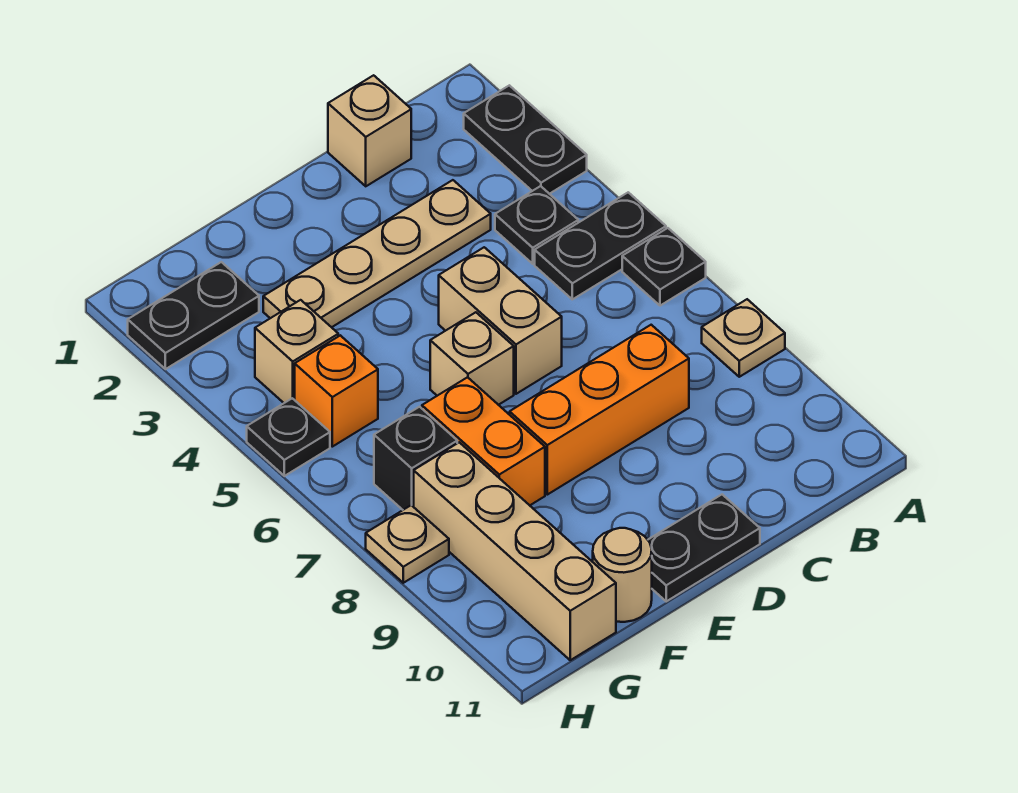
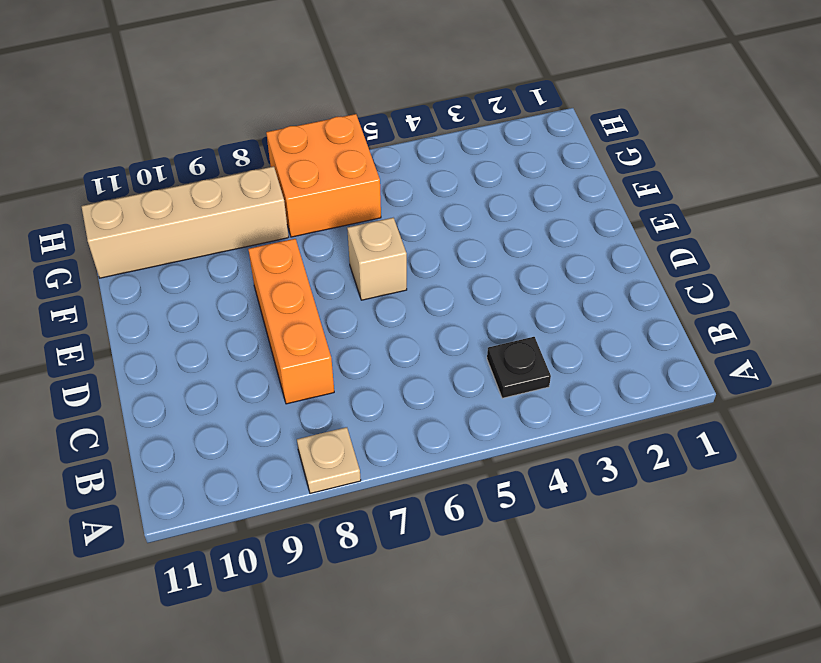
orange brick G6:H7 level 1 -> black brick G7 level 1
none -> black plate A2:A3 level 1
none -> black plate A5:B5 level 1
none -> black plate A6 level 1

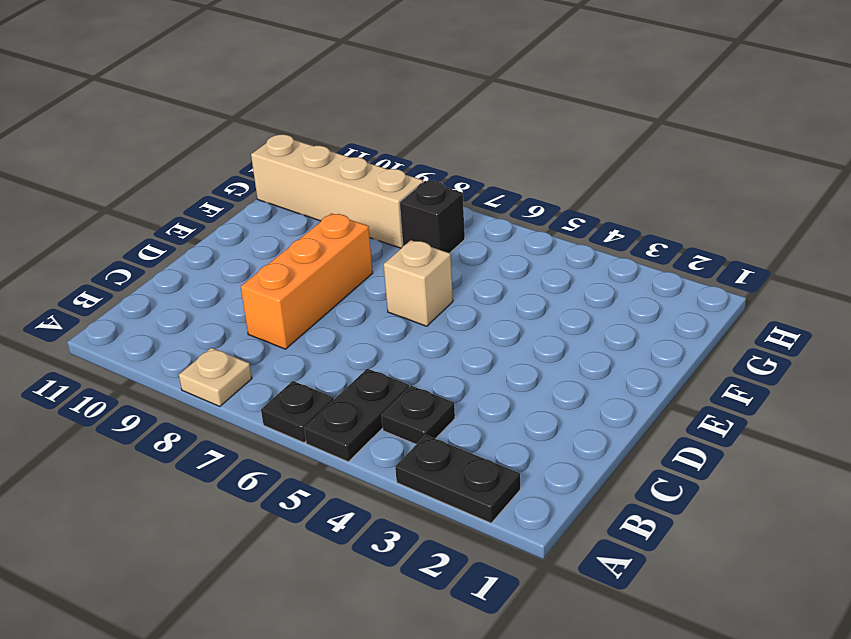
none -> tan brick C1 level 1
none -> tan plate C3:F3 level 1
none -> tan brick D5:D6 level 1

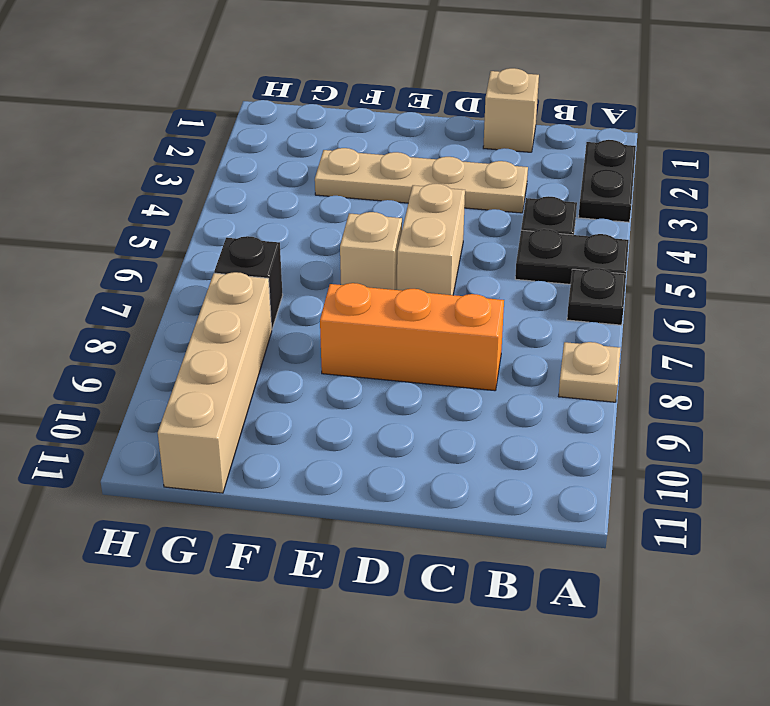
none -> black plate D11:E11 level 1
none -> orange brick F7:F8 level 1
none -> tan round brick F11 level 1

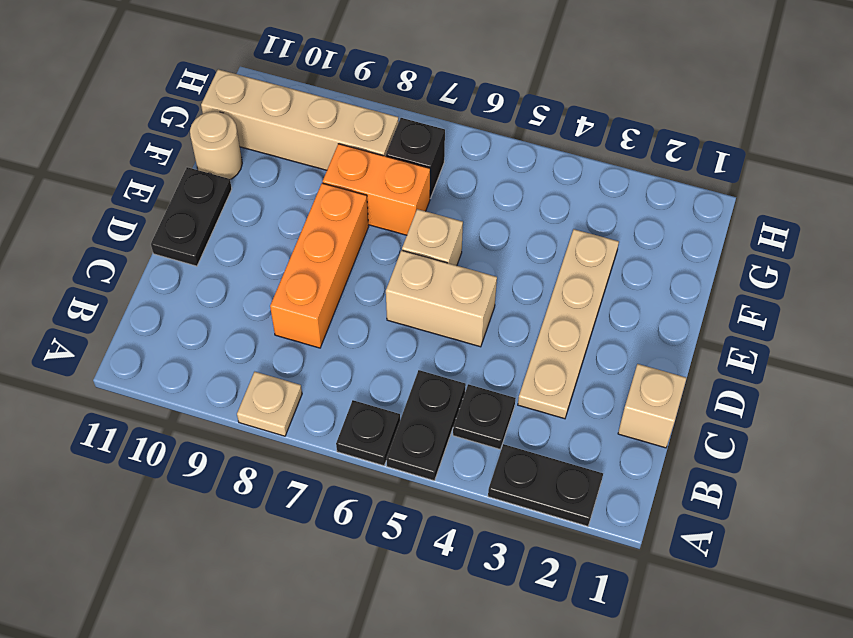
none -> black plate G2:H2 level 1
none -> tan brick G4 level 1
none -> orange brick G5 level 1

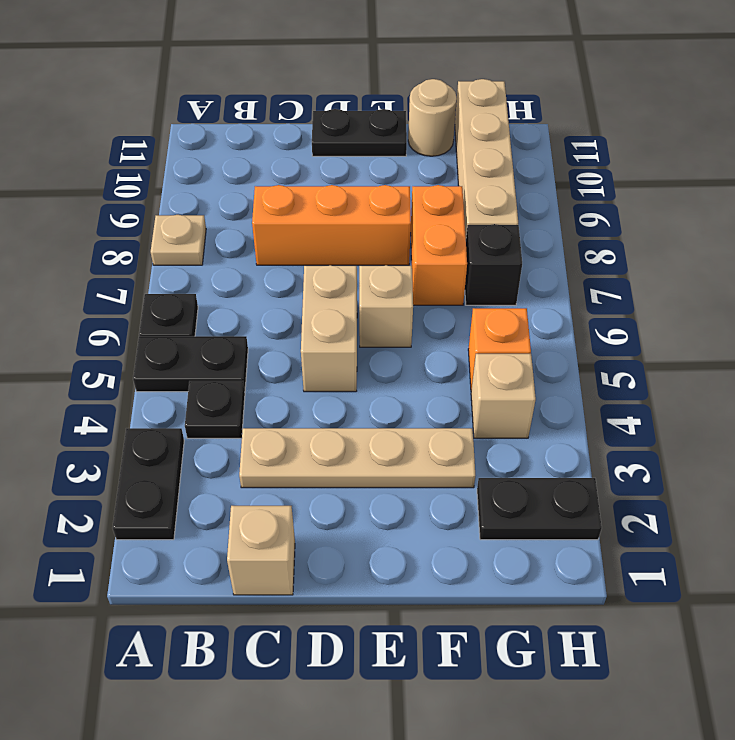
none -> black plate H5 level 1
none -> tan plate H8 level 1

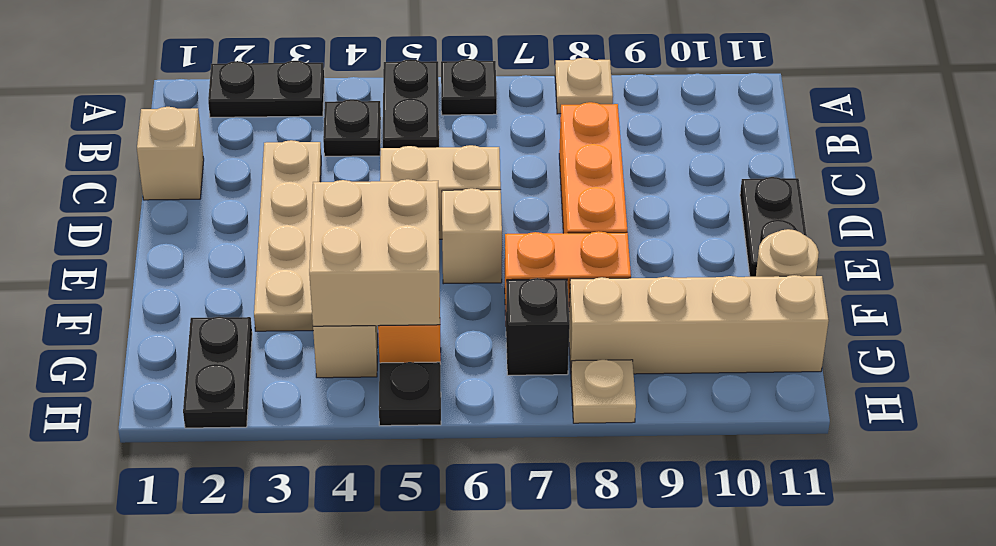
tan brick F4:G5 level 2 -> none

